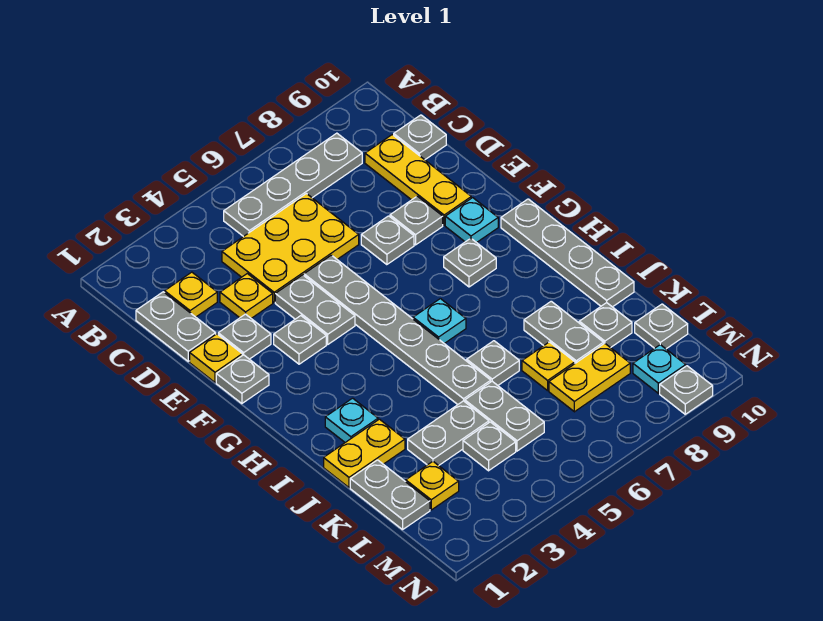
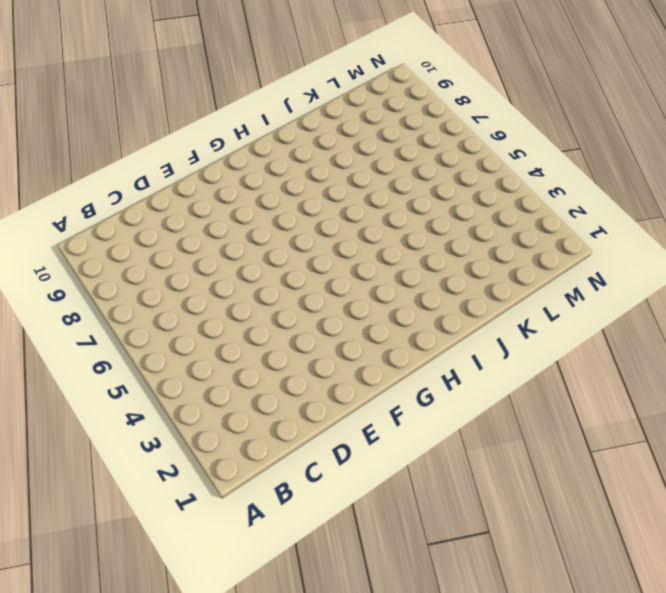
none -> grey plate B5:B8 level 1
none -> grey plate C1:D1 level 1
none -> yellow plate C2 level 1
none -> yellow plate C4:D6 level 1

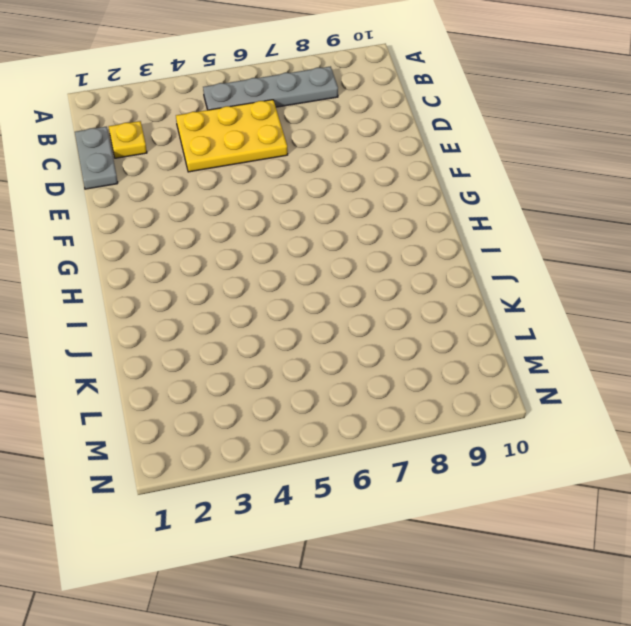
none -> yellow plate C9:E9 level 1
none -> grey plate C10 level 1
none -> yellow plate D3 level 1
none -> yellow plate E1 level 1

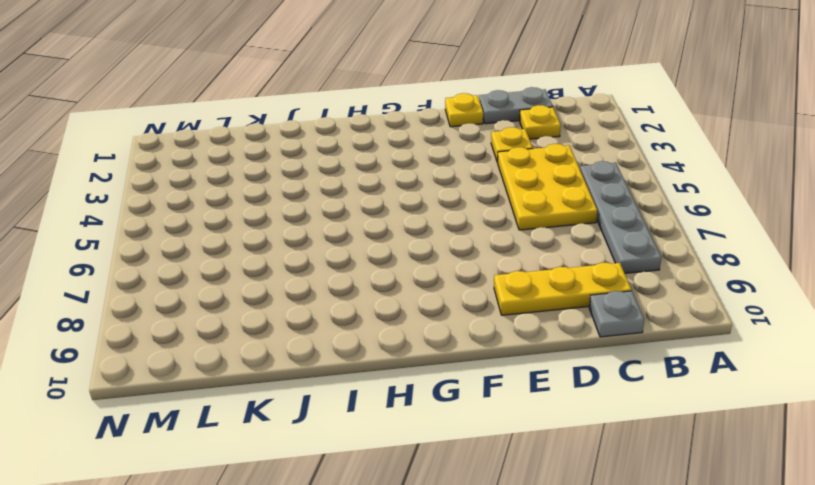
none -> grey plate E2 level 1
none -> grey plate E4:F4 level 1
none -> grey plate E5:J5 level 1
none -> grey plate E7 level 1

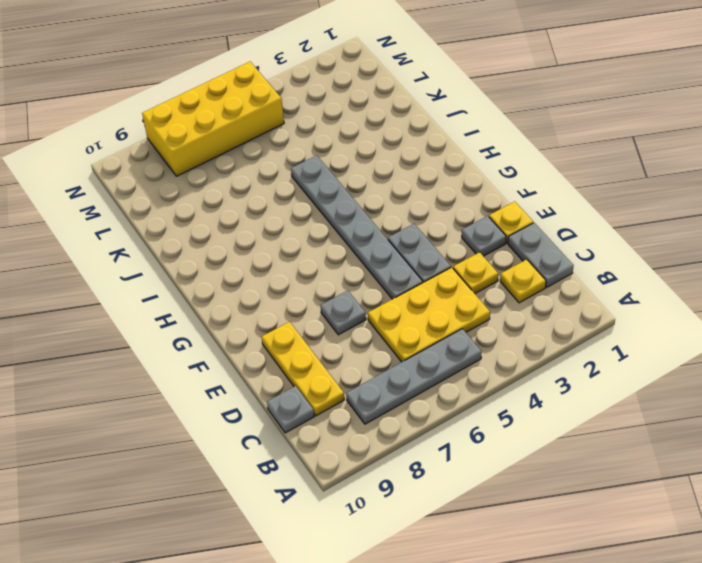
yellow brick M5:N8 level 1 -> none
none -> grey plate E8 level 1
none -> grey plate F1 level 1
none -> grey plate F3 level 1
none -> cyan plate F9 level 1

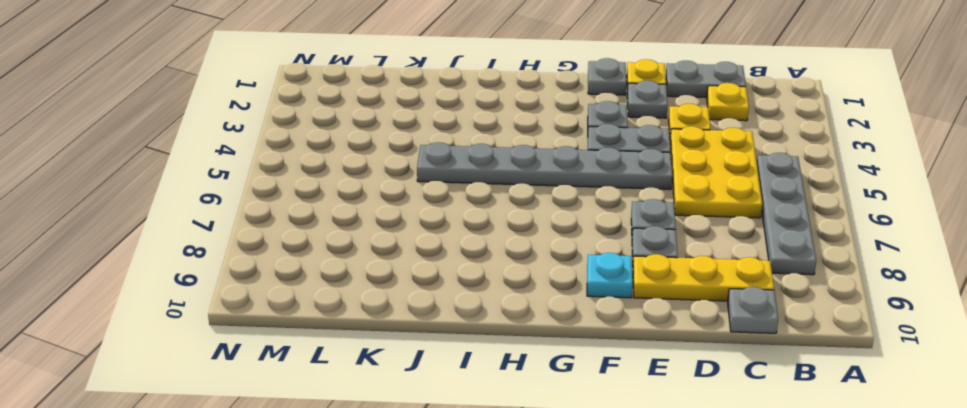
none -> grey plate G8 level 1
none -> grey plate G10:J10 level 1
none -> cyan plate H6 level 1
none -> cyan plate I2 level 1

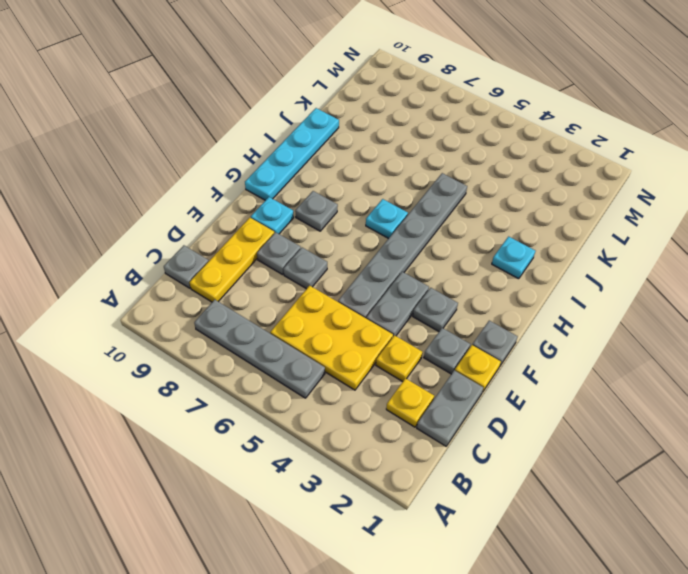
cyan plate G10:J10 level 1 -> grey plate G10:J10 level 1
none -> yellow plate J1:J2 level 1
none -> grey plate J6 level 1
none -> grey plate J8:K8 level 1
none -> grey plate K1:L1 level 1

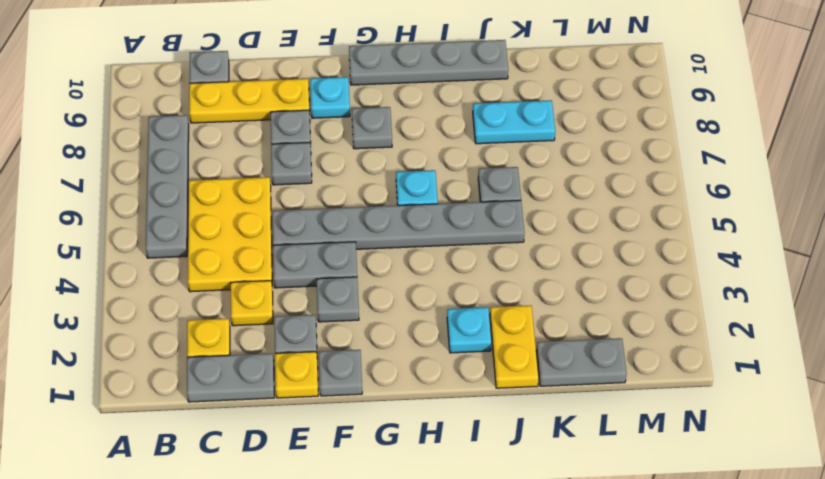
cyan plate J8:K8 level 1 -> grey plate J8:K8 level 1
none -> grey plate K3:K4 level 1
none -> grey plate K5:L5 level 1
none -> yellow plate K7 level 1
none -> grey plate K9 level 1

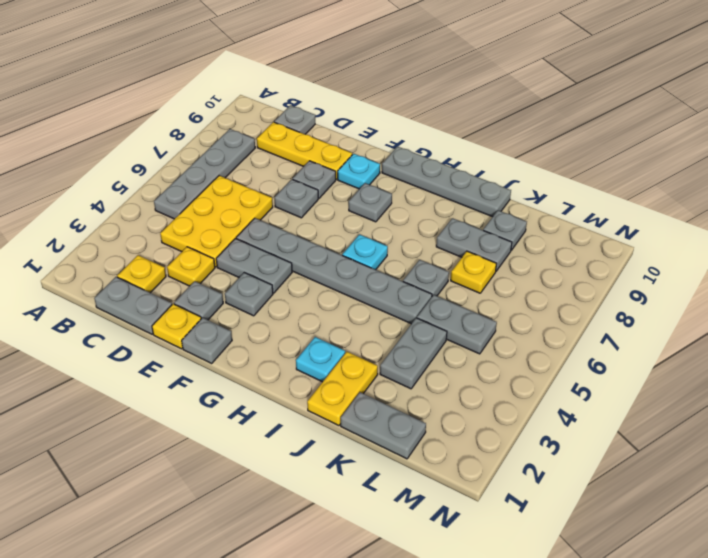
none -> yellow plate L2 level 1
none -> grey plate L4 level 1
none -> yellow plate L7:L8 level 1
none -> grey plate L10 level 1

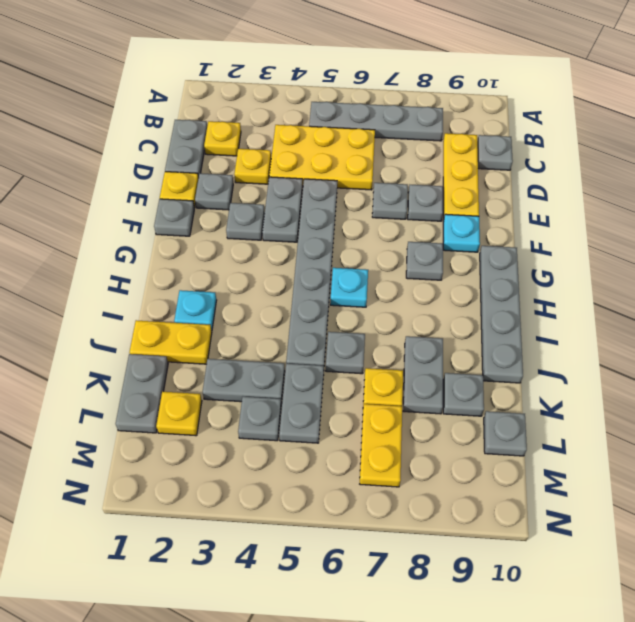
yellow plate L7:M7 level 1 -> yellow plate L7:L8 level 1
none -> cyan plate M9 level 1
none -> grey plate N9 level 1

